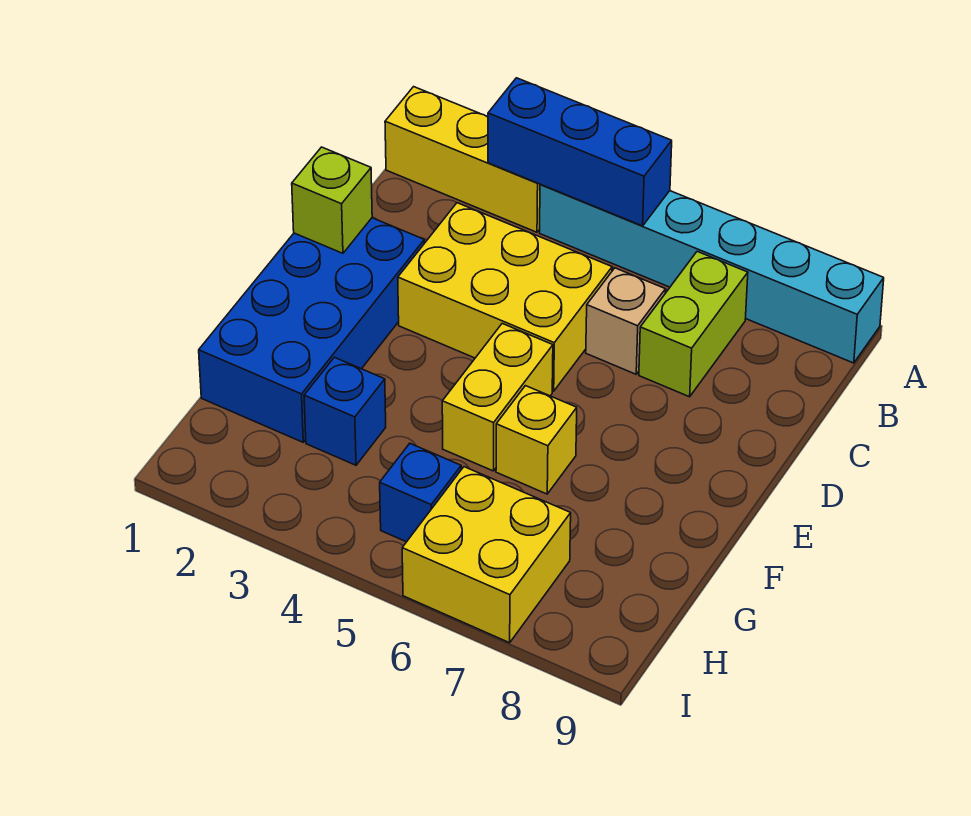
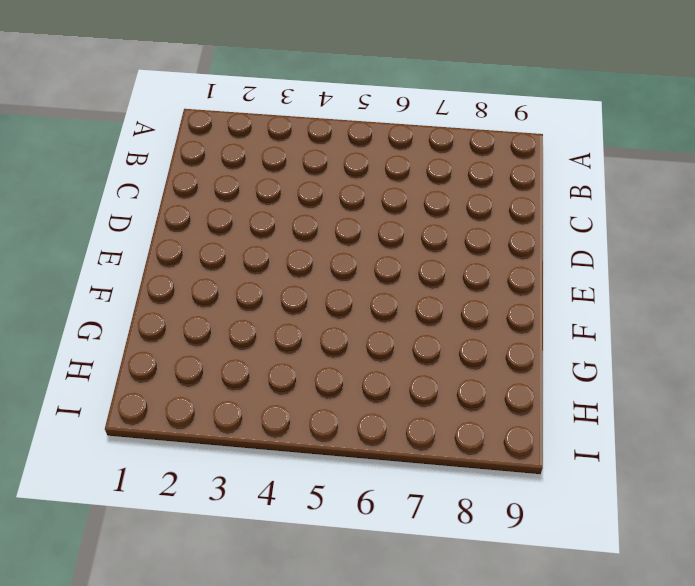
none -> yellow brick A1:A3 level 1
none -> cyan brick A4:A9 level 1
none -> lime brick B7:C7 level 1

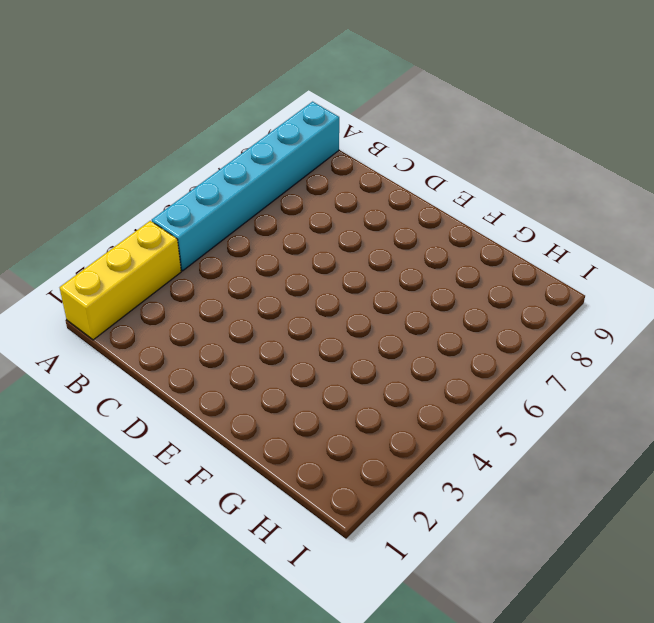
none -> lime brick B7:C7 level 1
none -> yellow brick C3:D5 level 1
none -> tan brick C6 level 1

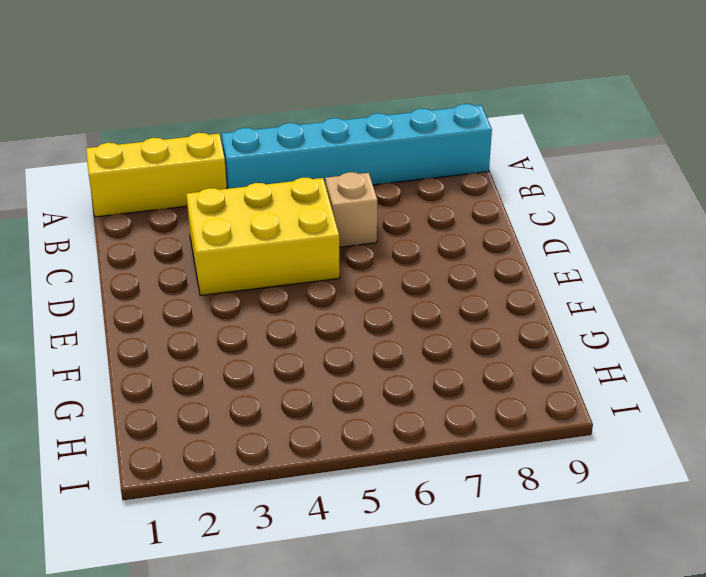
none -> lime brick B7:C7 level 1
none -> blue brick D1:G2 level 1
none -> yellow brick E5:F5 level 1

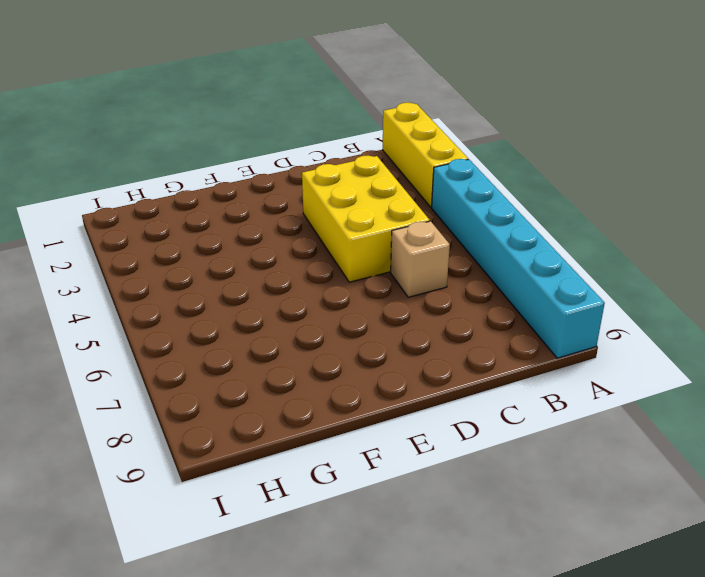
none -> lime brick B7:C7 level 1
none -> blue brick D1:G2 level 1
none -> yellow brick E5:F5 level 1

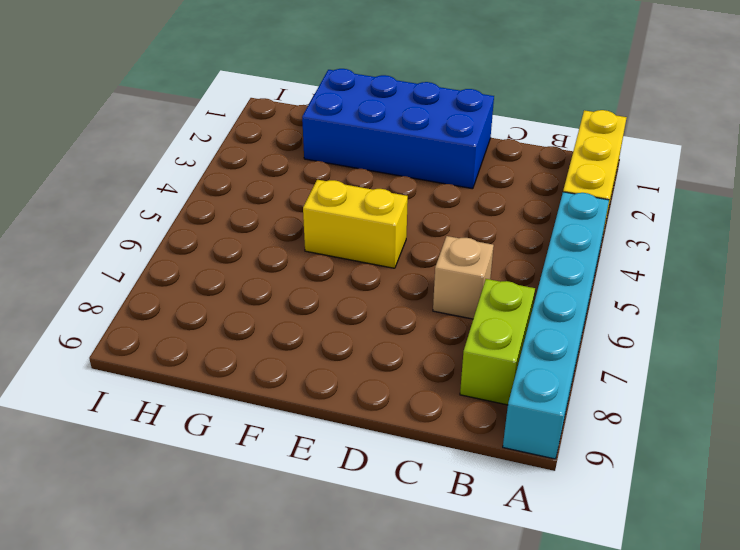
lime brick B7:B8 level 1 -> lime brick B7:C7 level 1
none -> yellow brick C3:D5 level 1
none -> yellow brick F6 level 1
none -> blue brick G3 level 1

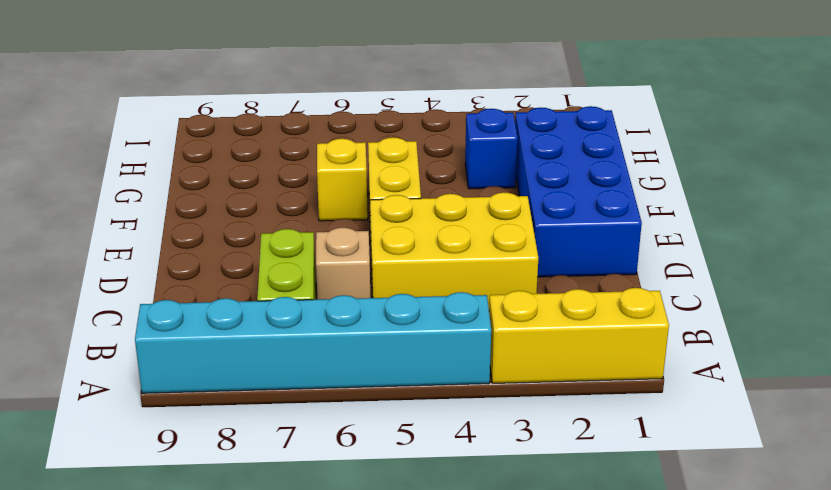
none -> blue brick H5 level 1
none -> yellow brick H6:I7 level 1
none -> blue brick A3:A5 level 2

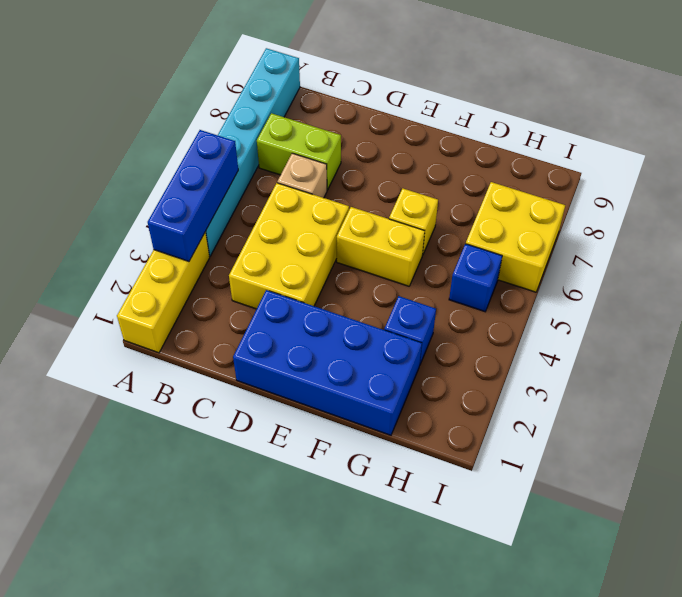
none -> lime brick D1 level 2

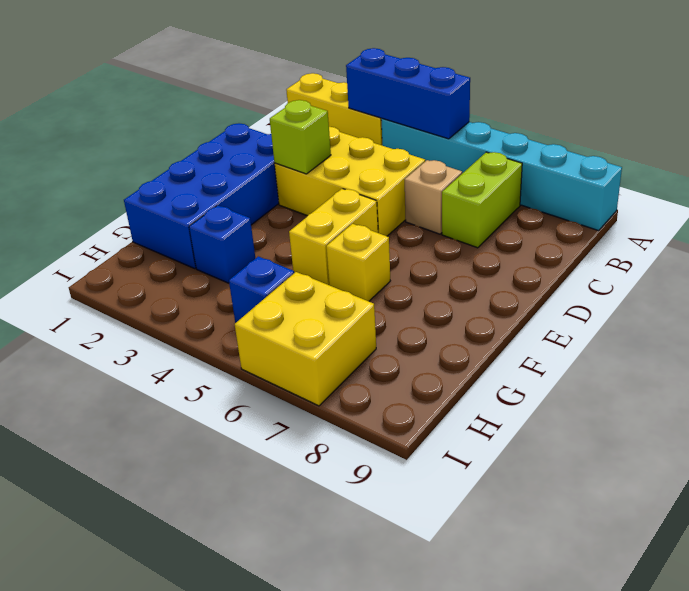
lime brick D3 level 2 -> lime brick D1 level 2

